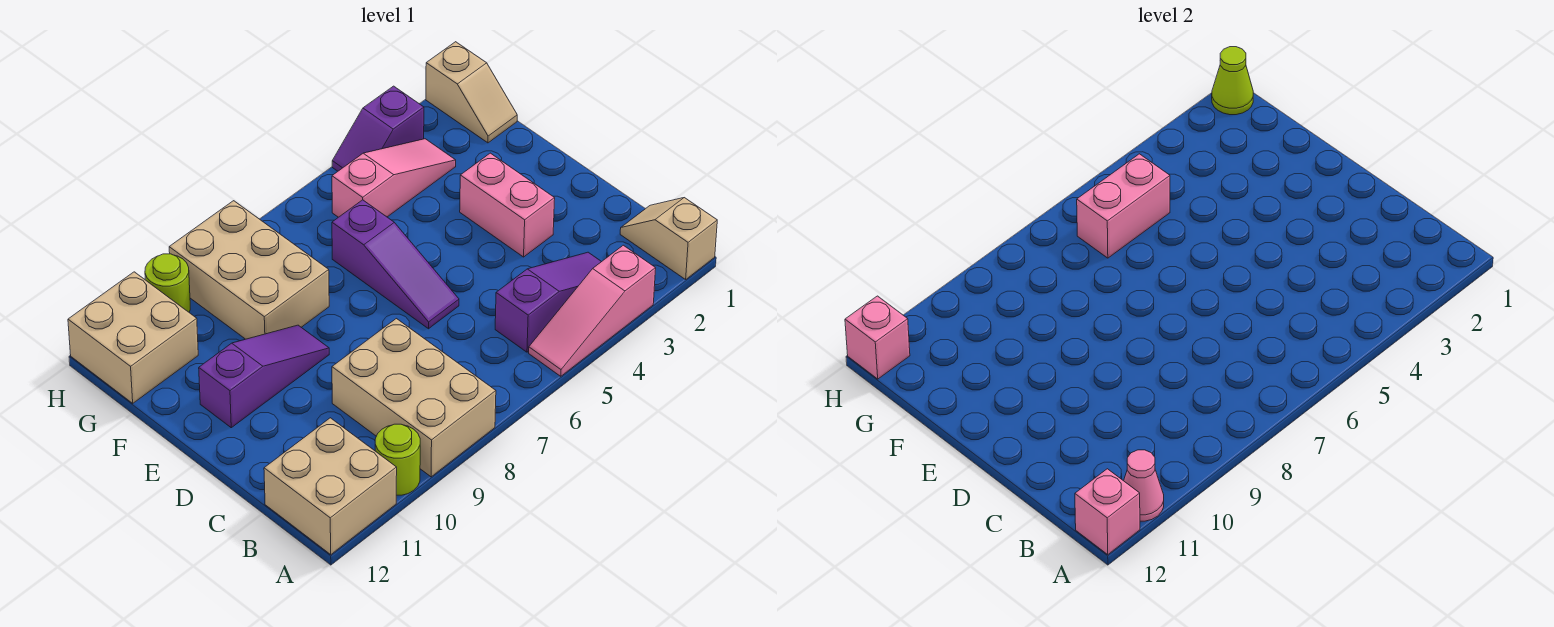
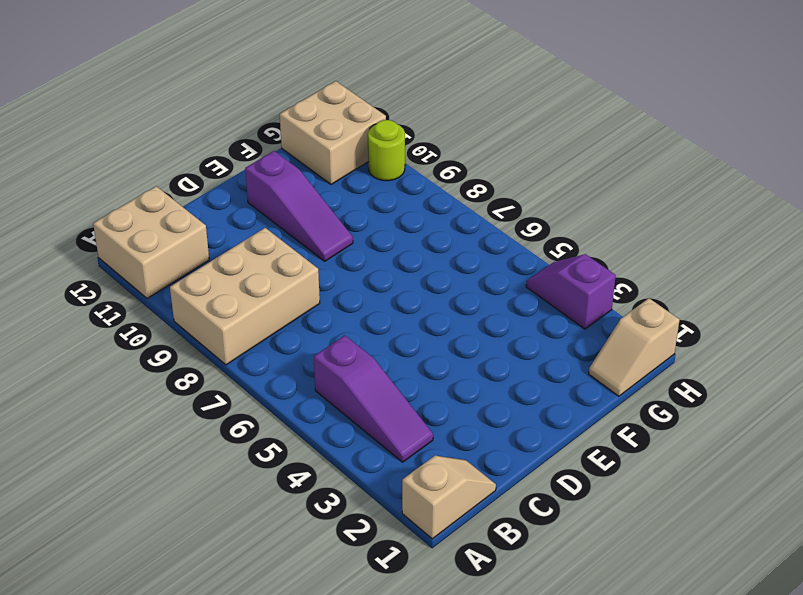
none -> pink slope A3:A5 level 1 top 3
none -> lime round brick A10 level 1
none -> pink brick D3:E3 level 1

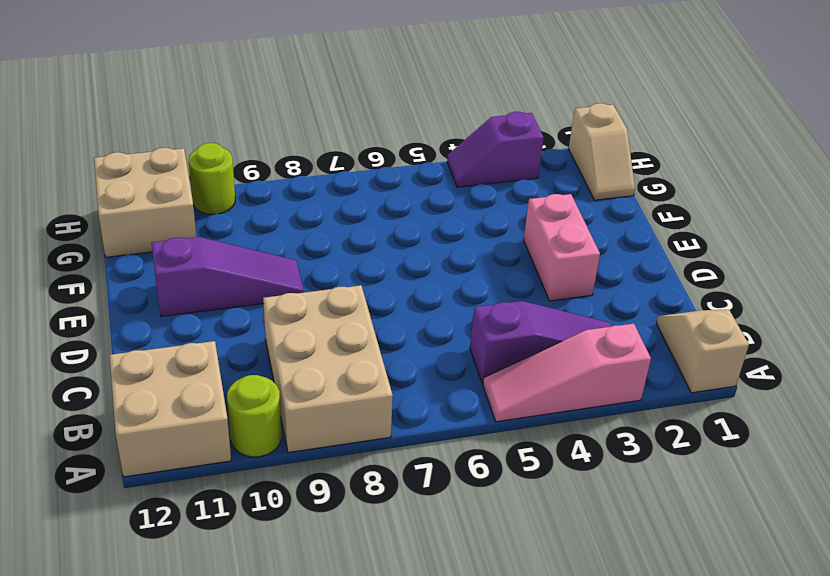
none -> purple slope D6:F6 level 1 top F
none -> tan brick F8:H9 level 1
none -> pink slope G3:G5 level 1 top 5

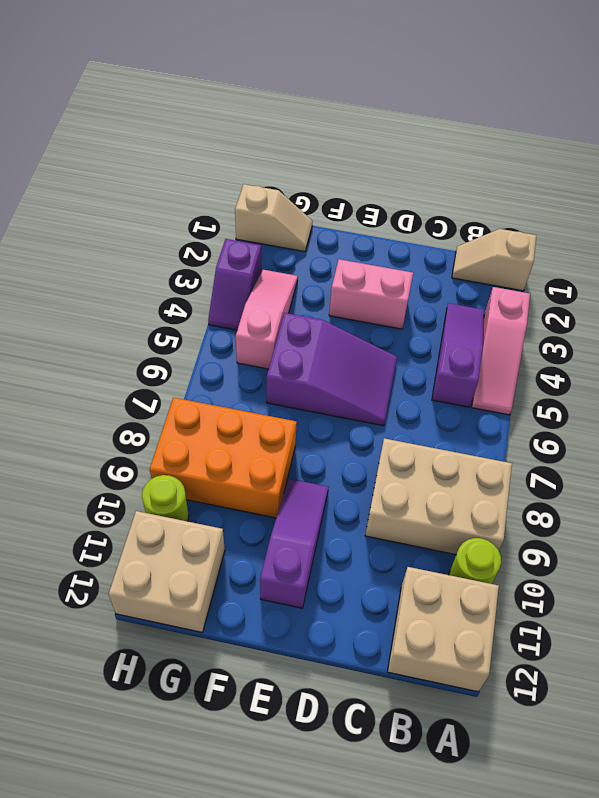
purple slope D5:F6 level 1 top F -> purple slope D6:F6 level 1 top F
orange brick F8:H9 level 1 -> tan brick F8:H9 level 1
none -> pink cone A11 level 2
none -> pink brick A12 level 2
none -> pink brick G5:G6 level 2

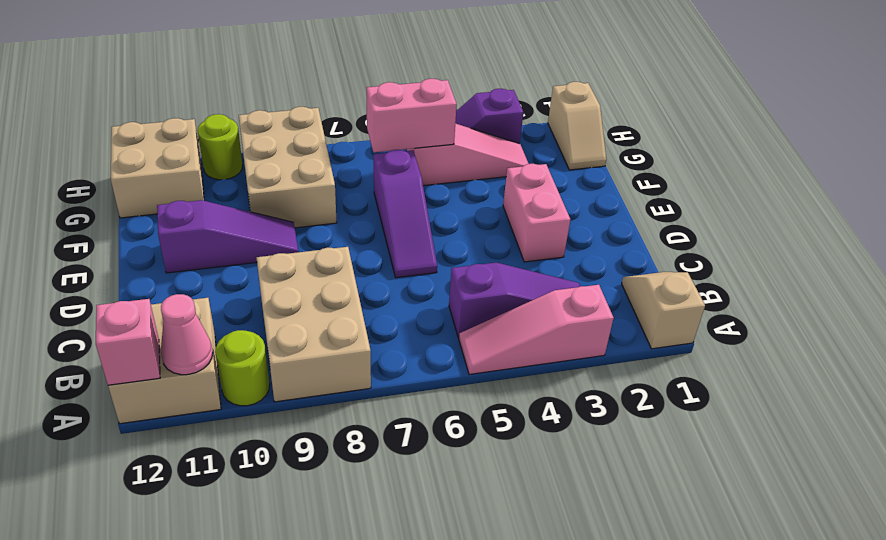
none -> lime cone H1 level 2
none -> pink brick H12 level 2

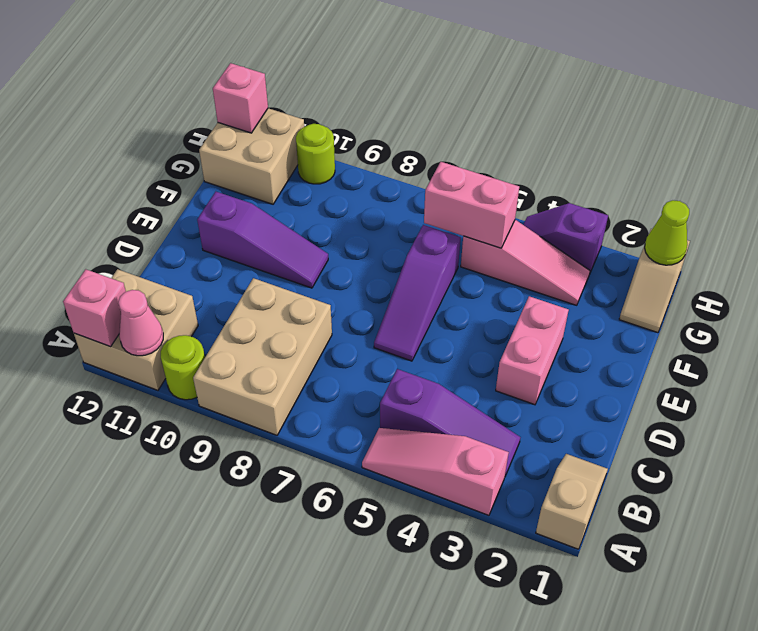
none -> tan brick F8:H9 level 1

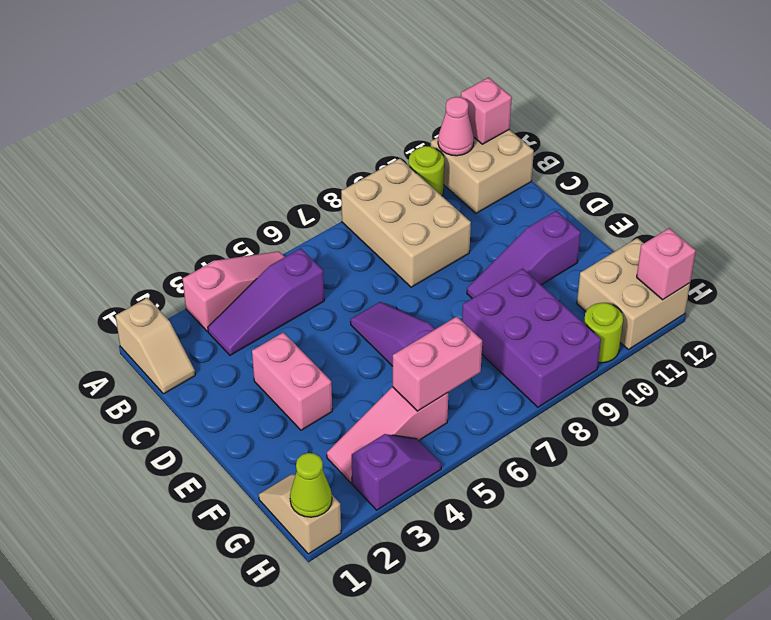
purple brick F8:H9 level 1 -> tan brick F8:H9 level 1

